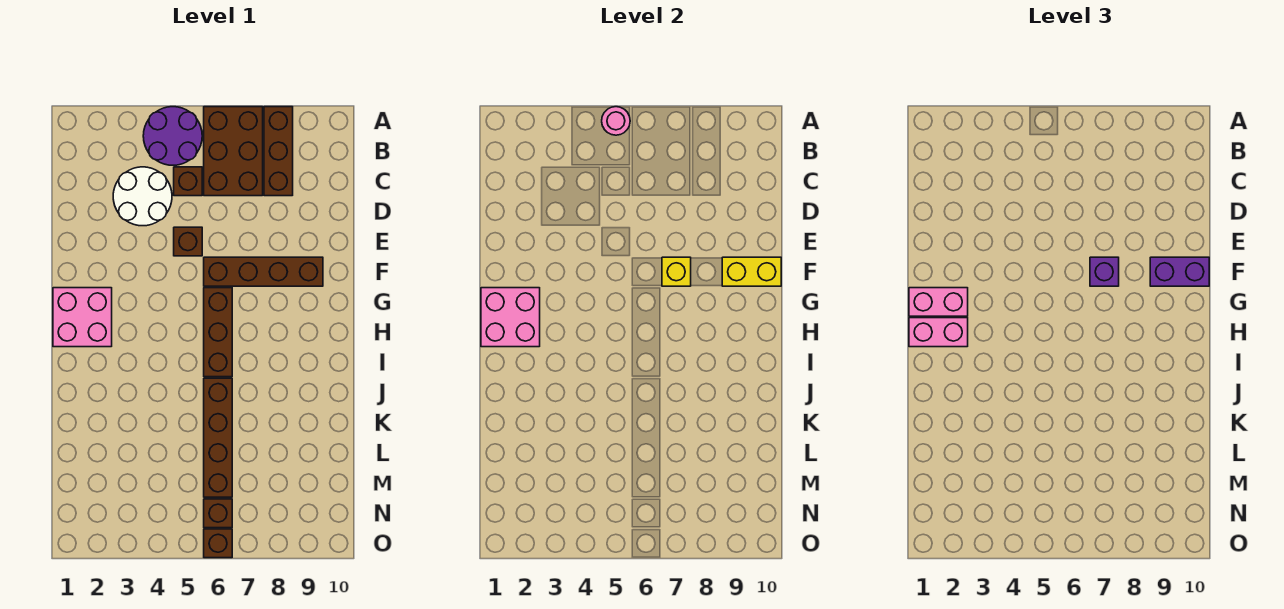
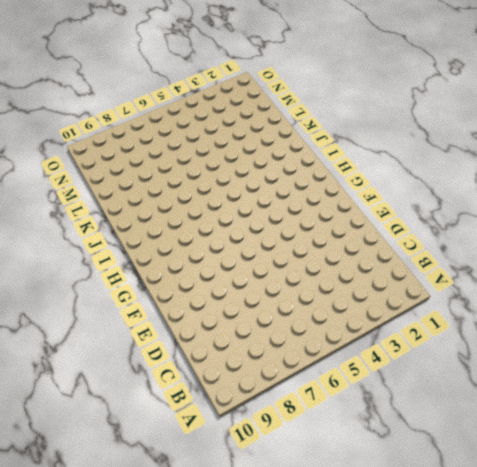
none -> purple round brick A4:B5 level 1
none -> brown brick A6:C7 level 1
none -> brown brick A8:C8 level 1

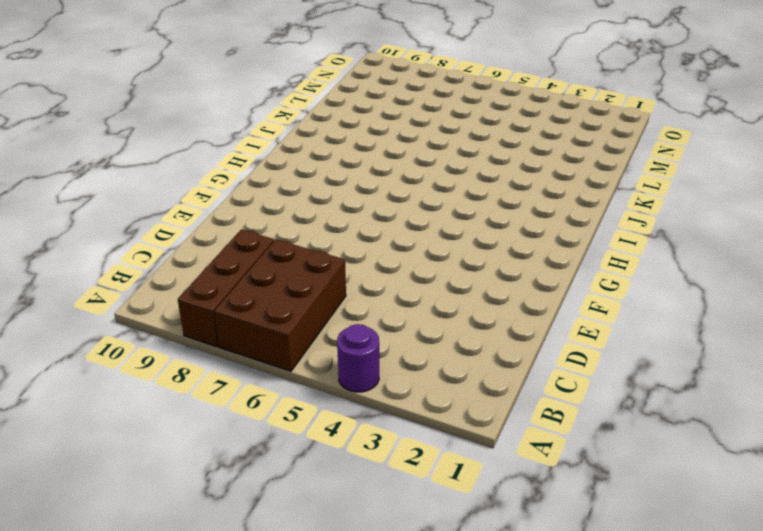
purple round brick A4 level 1 -> purple round brick A4:B5 level 1
none -> white round brick C3:D4 level 1
none -> brown brick C5 level 1
none -> brown brick E5 level 1

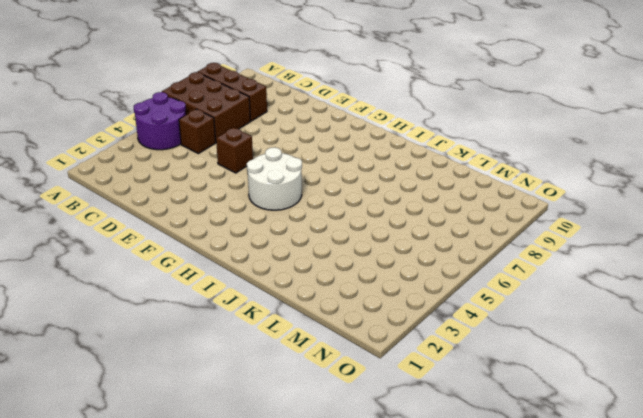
white round brick G4:H5 level 1 -> white round brick C3:D4 level 1
none -> brown brick F6:F9 level 1
none -> pink brick G1:H2 level 1
none -> brown brick G6:I6 level 1

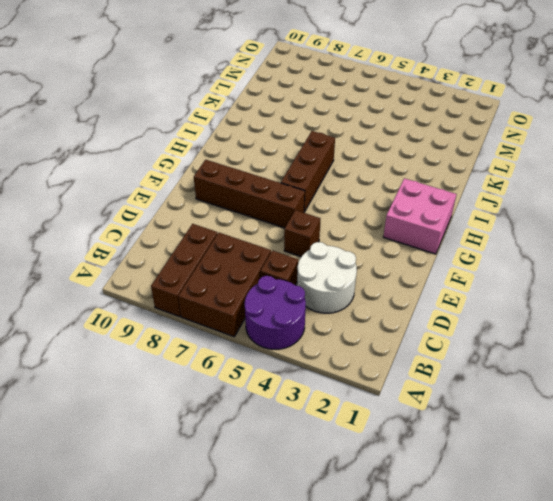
none -> brown brick J6:M6 level 1
none -> brown brick N6 level 1
none -> brown brick O6 level 1

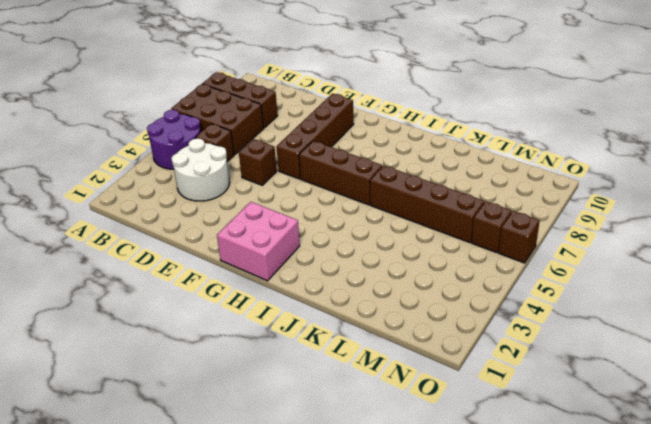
none -> pink round brick A5 level 2
none -> yellow brick F7 level 2
none -> yellow brick F9:F10 level 2

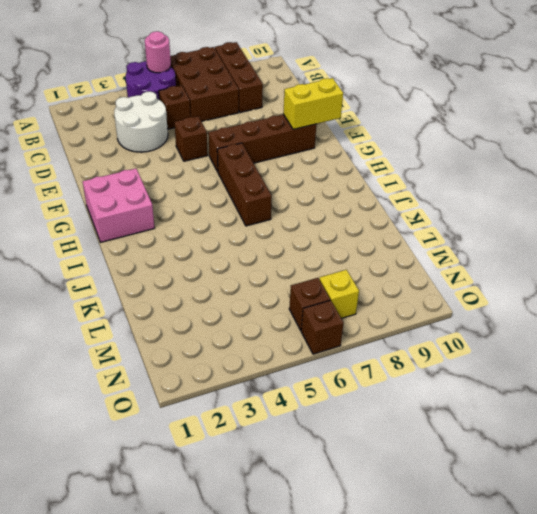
yellow brick N7 level 1 -> yellow brick F7 level 2
none -> brown brick J6:M6 level 1
none -> pink brick G1:H2 level 2
none -> purple brick F7 level 3

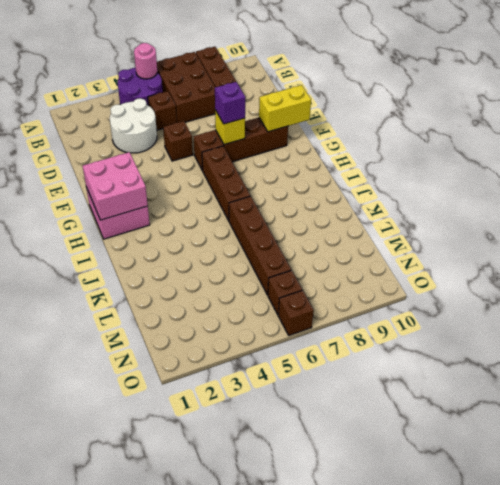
none -> purple brick F9:F10 level 3
none -> pink brick G1:G2 level 3
none -> pink brick H1:H2 level 3

